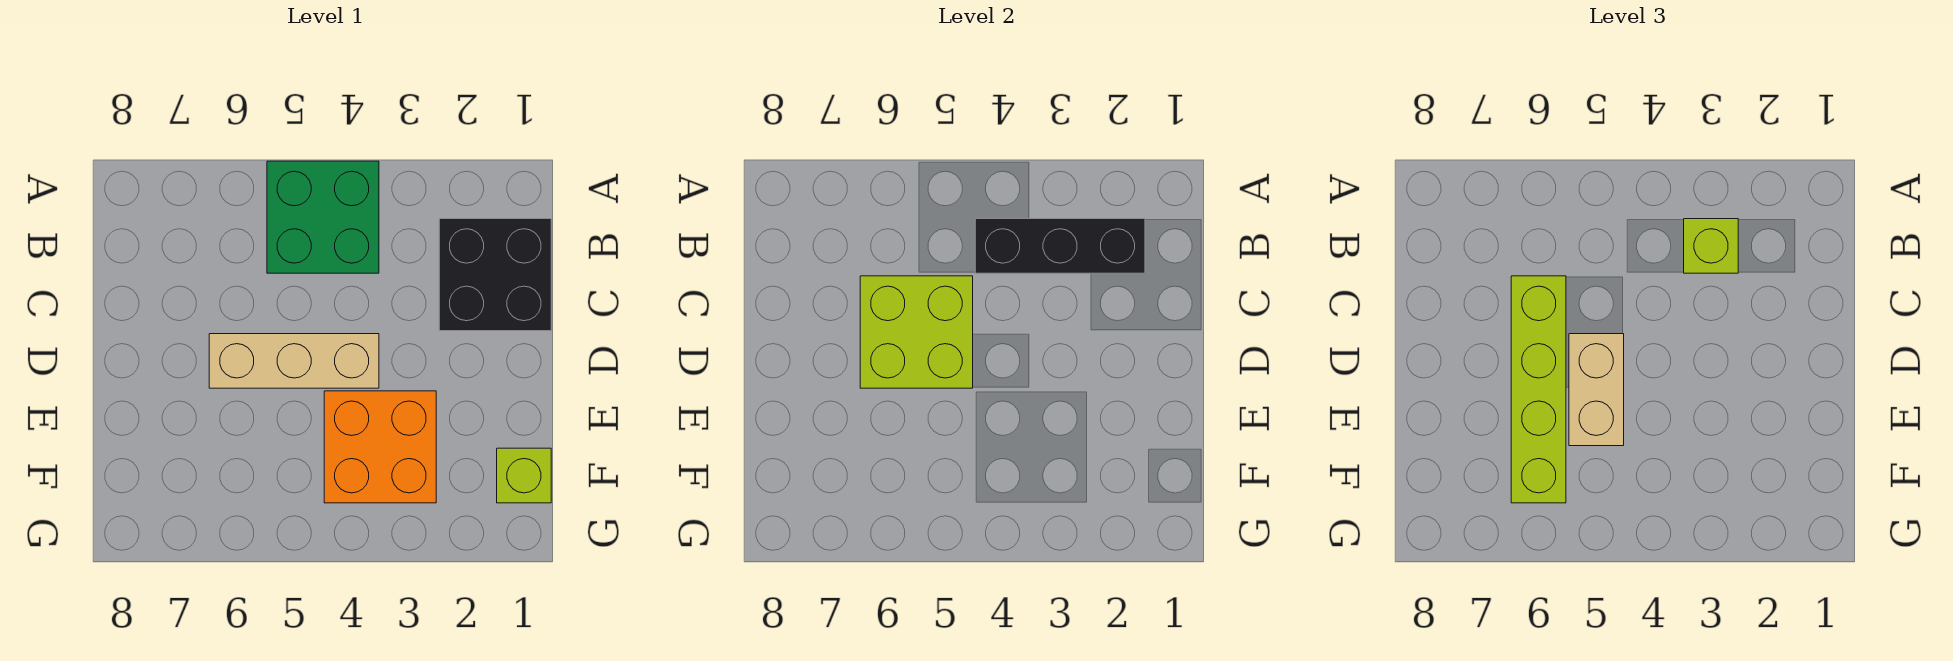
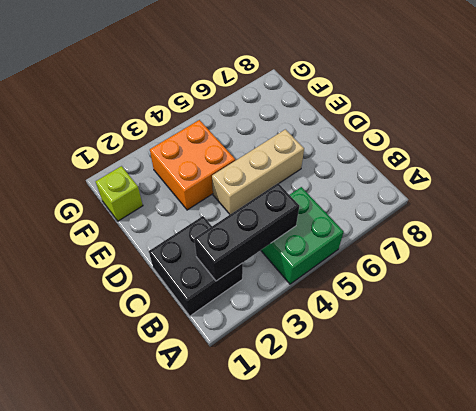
none -> lime brick C5:D6 level 2
none -> lime brick B3 level 3

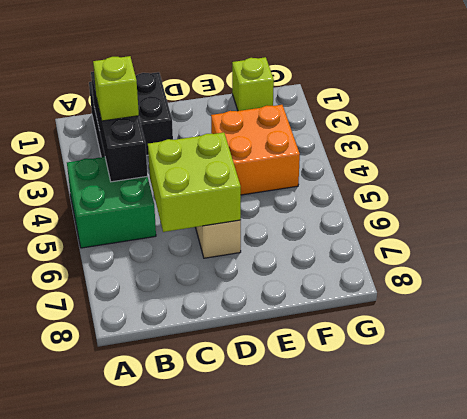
none -> lime brick C6:F6 level 3
none -> tan brick D5:E5 level 3

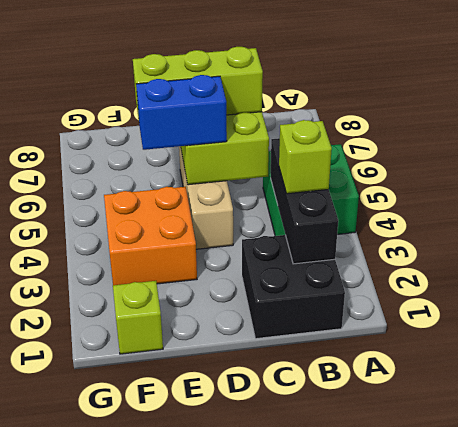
lime brick C6:E6 level 3 -> lime brick C6:F6 level 3
blue brick D5:E5 level 3 -> tan brick D5:E5 level 3

